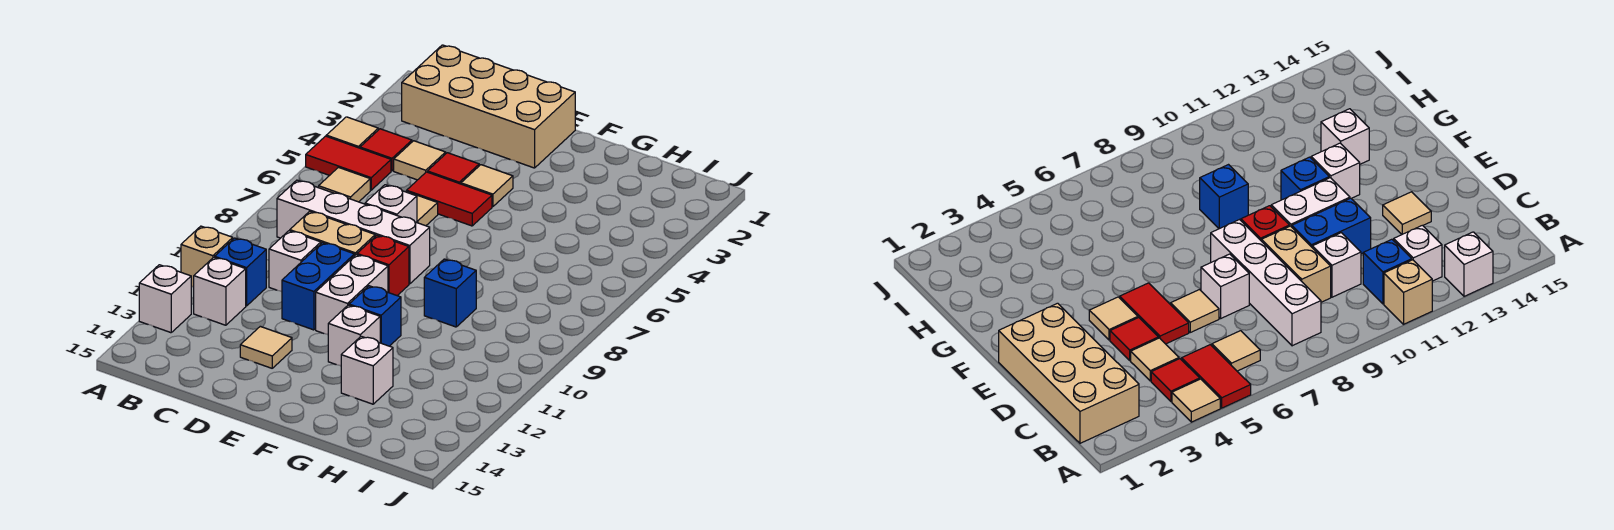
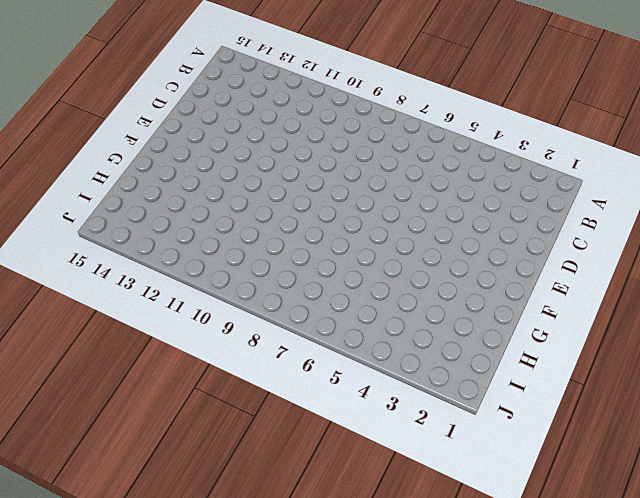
none -> tan tile A4 level 1
none -> red tile A5:B5 level 1
none -> tan brick A11 level 1

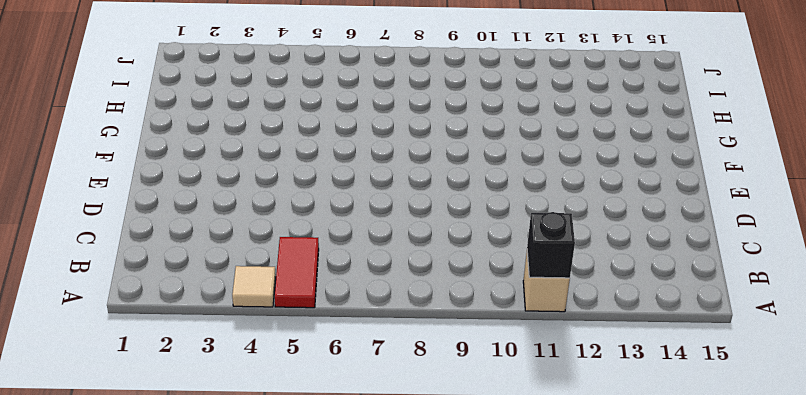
black brick A11 level 2 -> none
none -> white brick A13 level 1
none -> tan brick B1:E2 level 1
none -> red tile B4 level 1

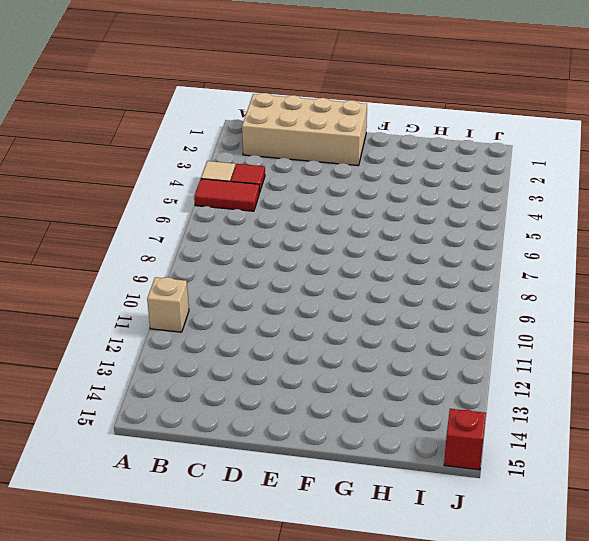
red brick J15 level 1 -> red brick E9 level 1
none -> white brick A13 level 1
none -> tan tile B6 level 1
none -> white brick B8:E8 level 1

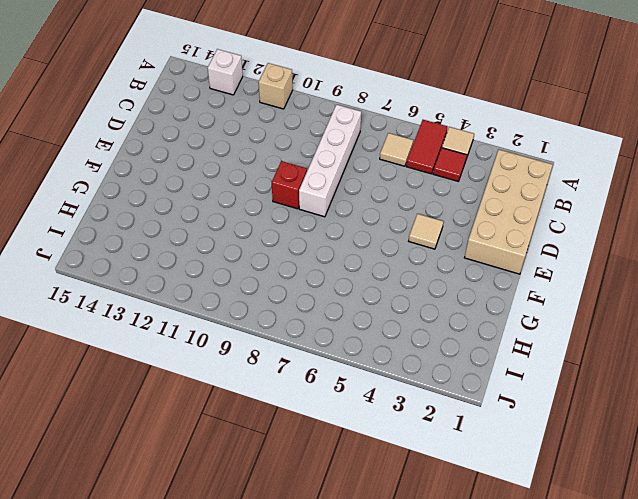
none -> blue brick B11 level 1
none -> white brick B12 level 1
none -> tan tile C4 level 1

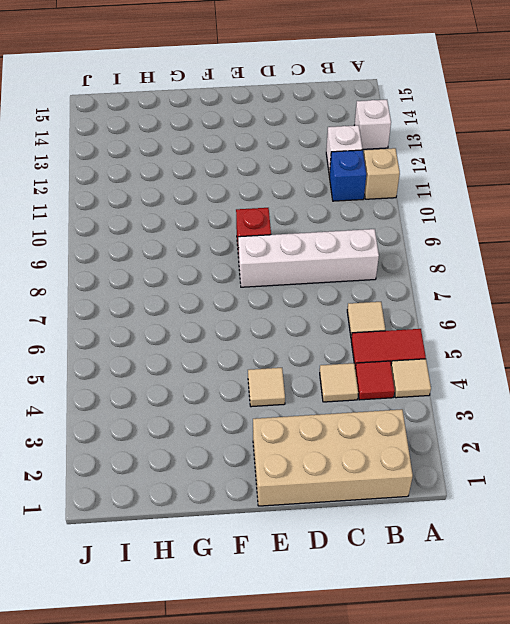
none -> tan brick C9:D9 level 1
none -> white brick C10 level 1
none -> red tile D4 level 1

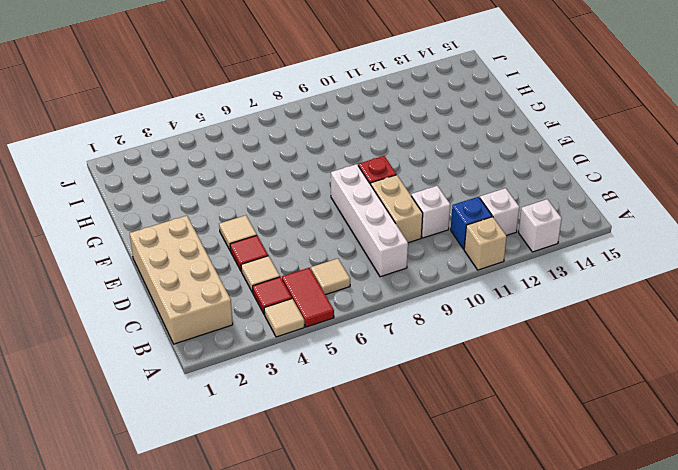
none -> red tile D5:E5 level 1
none -> tan tile D6 level 1
none -> white brick D7 level 1

